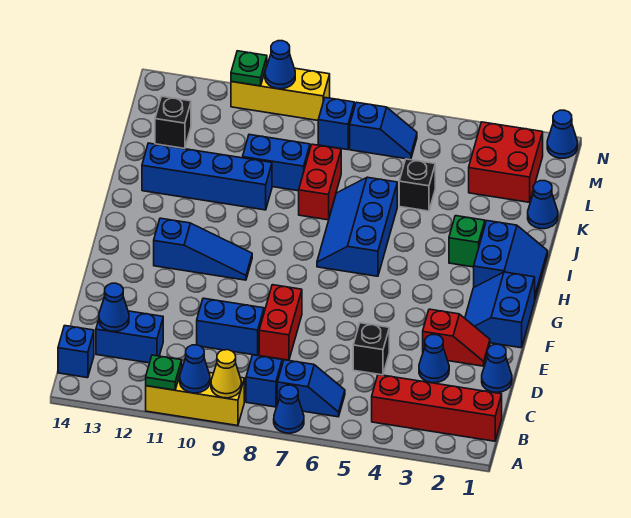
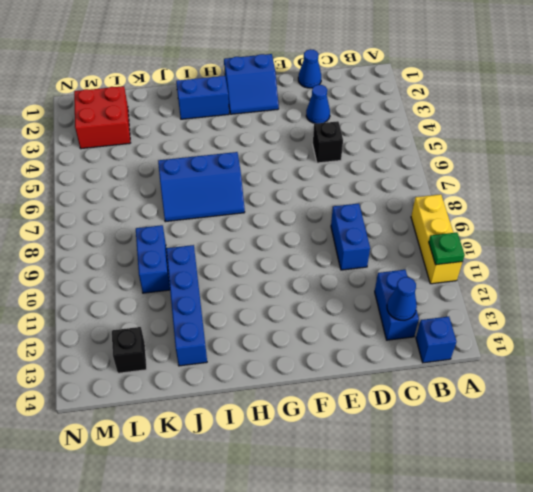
none -> blue cone A7 level 1
none -> red brick B1:B4 level 1
none -> blue slope B6:B7 level 1 top 7
none -> blue brick B8 level 1

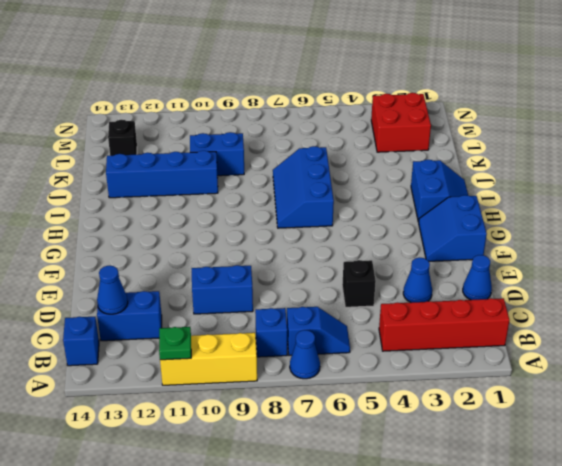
none -> red brick D8:E8 level 1
none -> red slope E2:E3 level 1 top 3
none -> blue slope G10:G12 level 1 top 12
none -> green brick I3 level 1

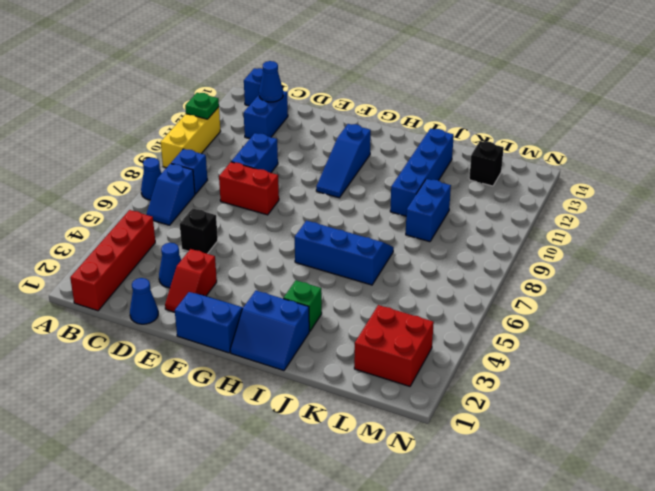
none -> red brick J8:K8 level 1
none -> blue cone K1 level 1
none -> black brick K5 level 1
none -> blue slope M6:M7 level 1 top 7

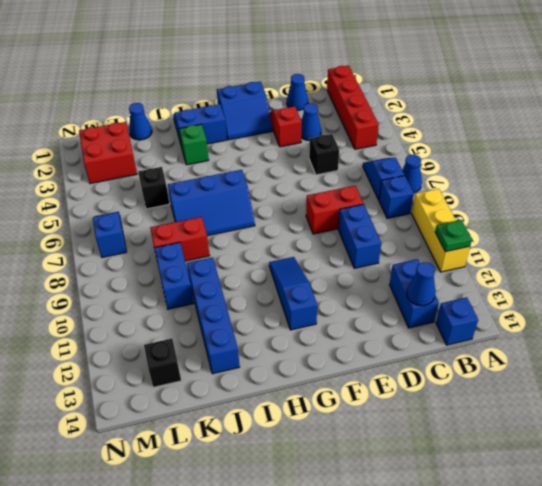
none -> blue brick M8 level 1
none -> blue cone N1 level 1
none -> yellow brick N9:N11 level 1
none -> yellow cone A9 level 2

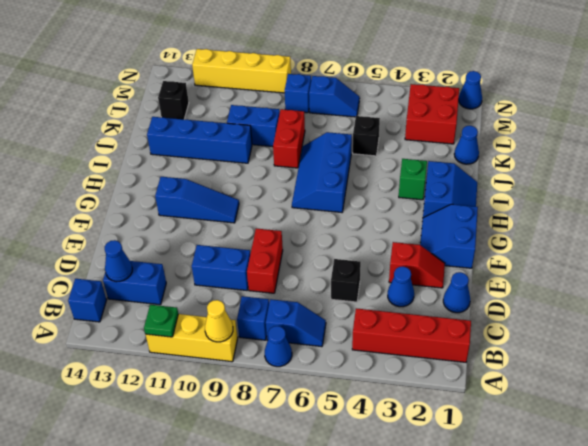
yellow brick N9:N12 level 1 -> yellow brick N9:N11 level 1
none -> blue cone A10 level 2
none -> blue cone N10 level 2
none -> green plate N11 level 2

